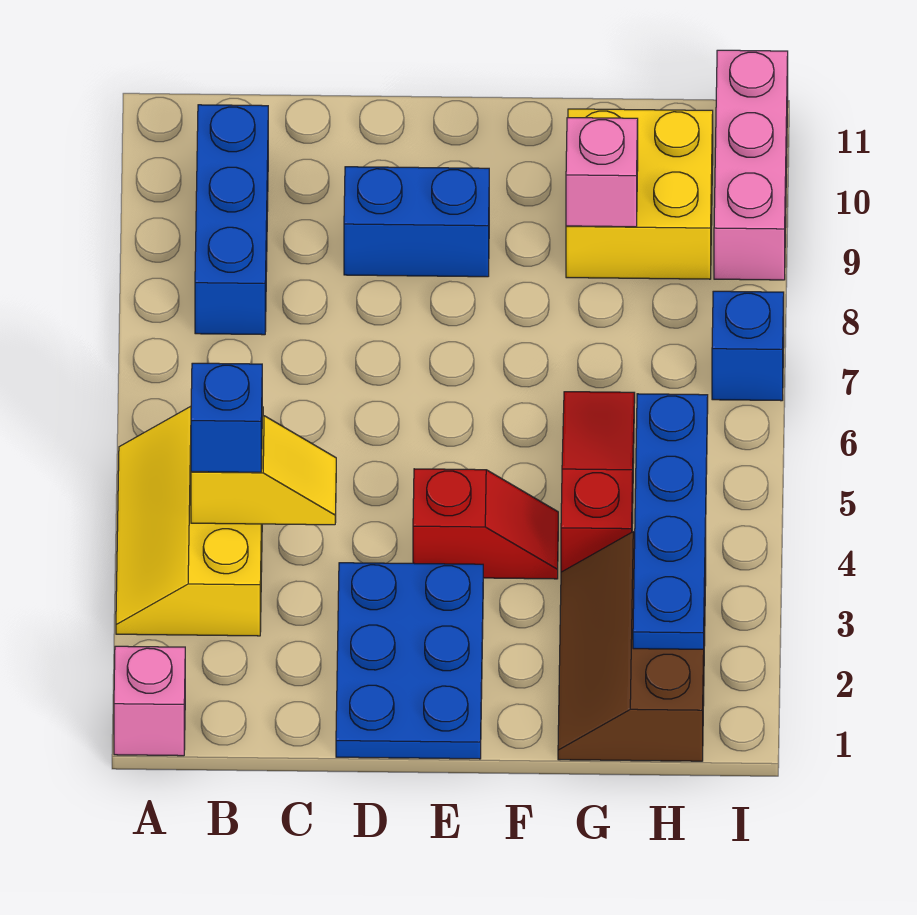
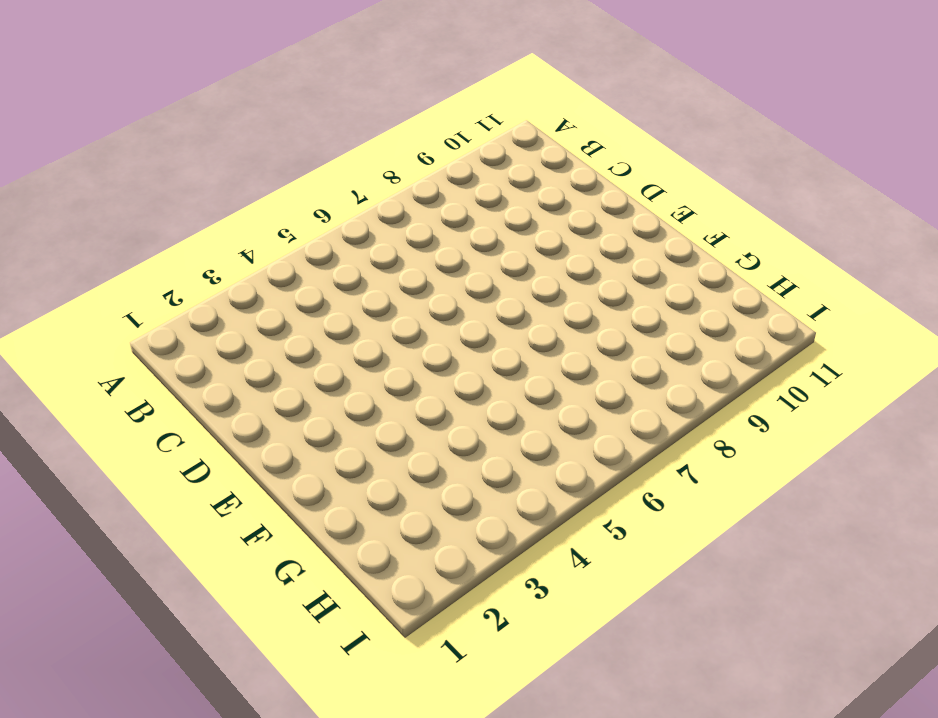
none -> pink brick A1 level 1
none -> yellow slope A3:B5 level 1 top B
none -> blue brick B8:B10 level 1

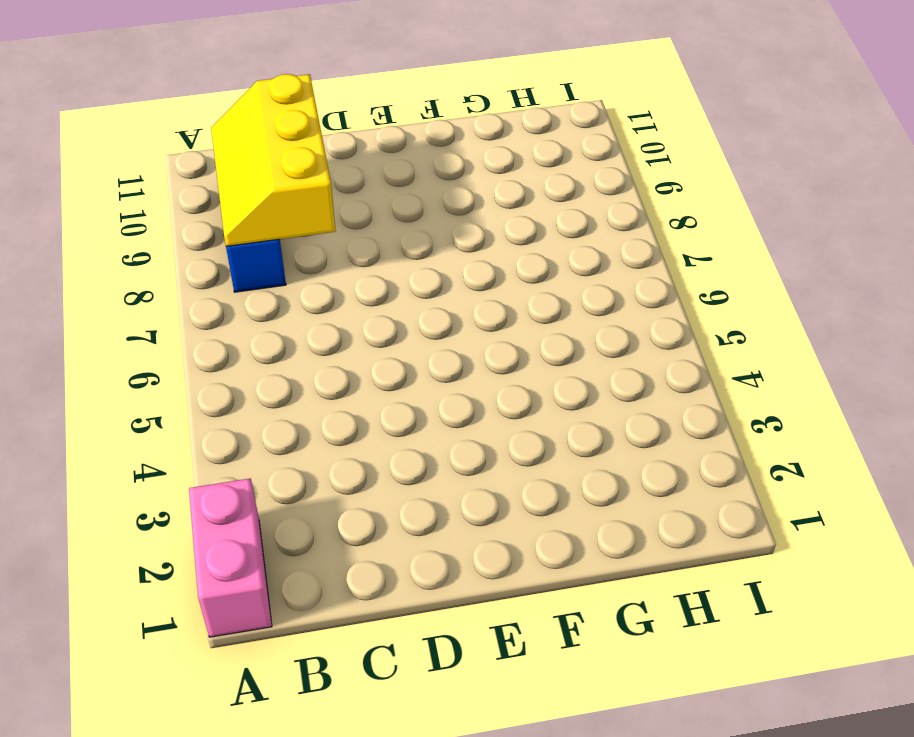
pink brick A1:A2 level 1 -> pink brick A1 level 1
yellow slope B8:C10 level 2 top C -> yellow slope A3:B5 level 1 top B
none -> blue plate D1:E3 level 1
none -> blue brick D9:E9 level 1
none -> red slope E4:F4 level 1 top E

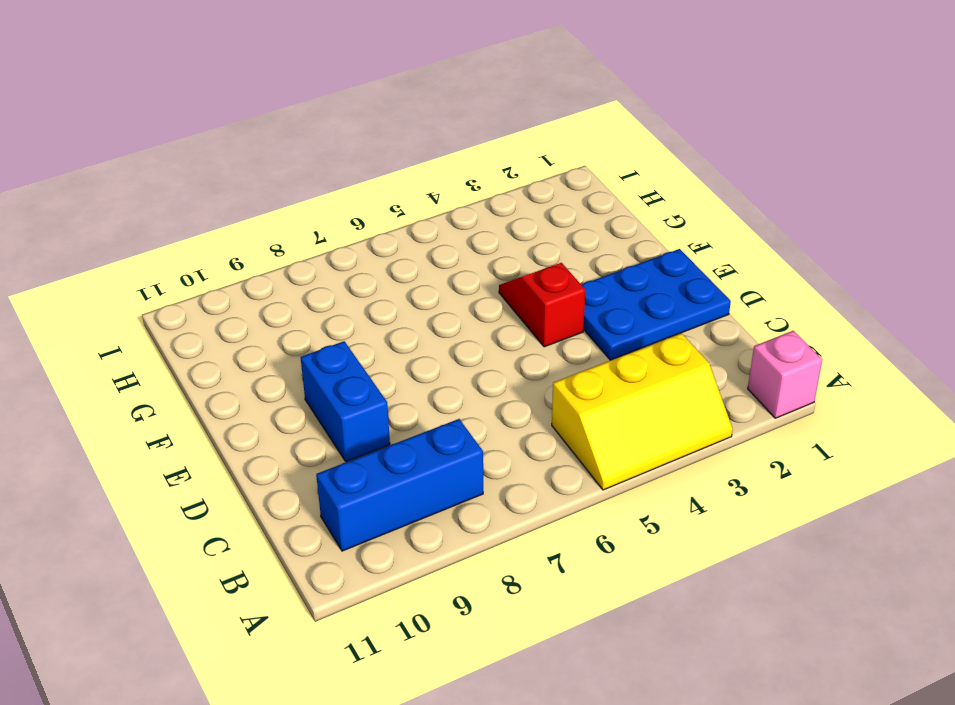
none -> brown slope G1:H3 level 1 top H
none -> red slope G4:G6 level 1 top 4
none -> yellow brick G9:H10 level 1

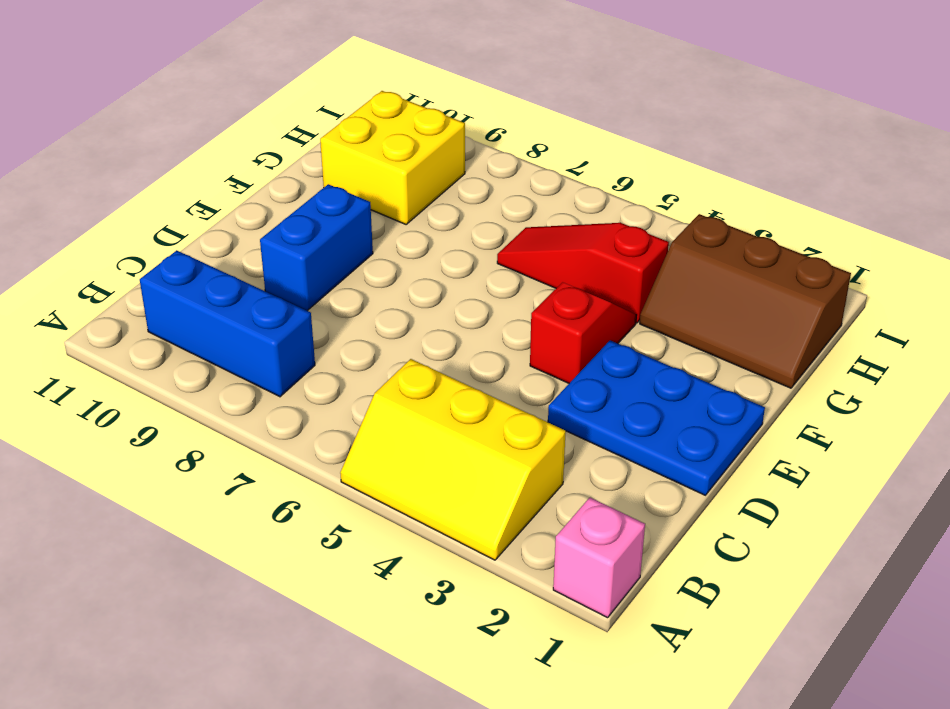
none -> blue brick I7 level 1
none -> pink brick I9:I11 level 1
none -> yellow slope B4:C4 level 2 top B

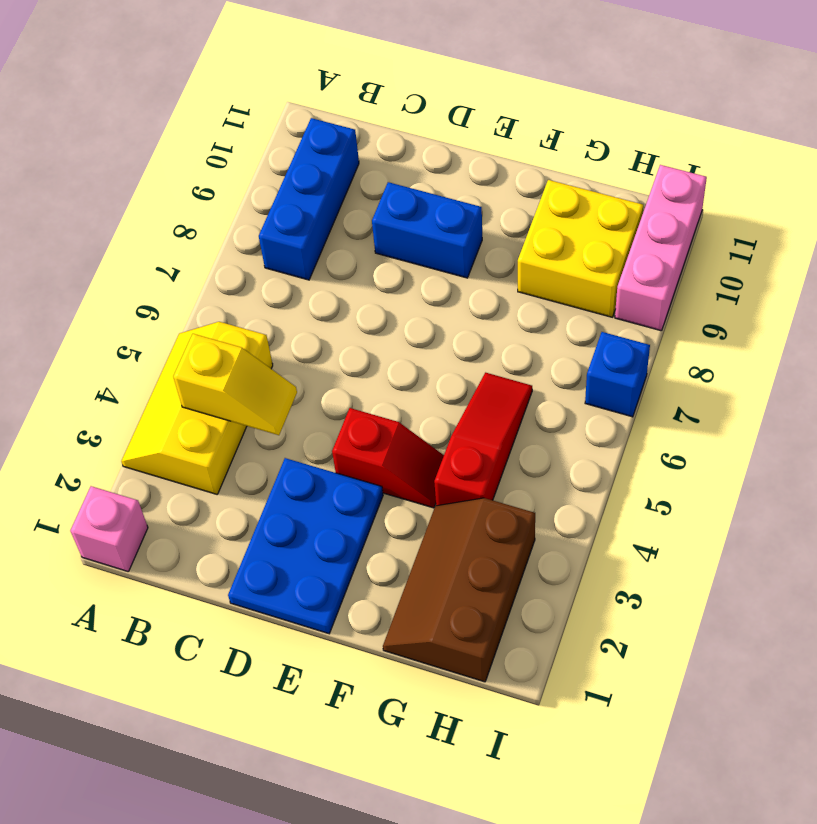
none -> pink brick G9 level 2
none -> blue plate H2:H5 level 2
none -> blue brick B4 level 3

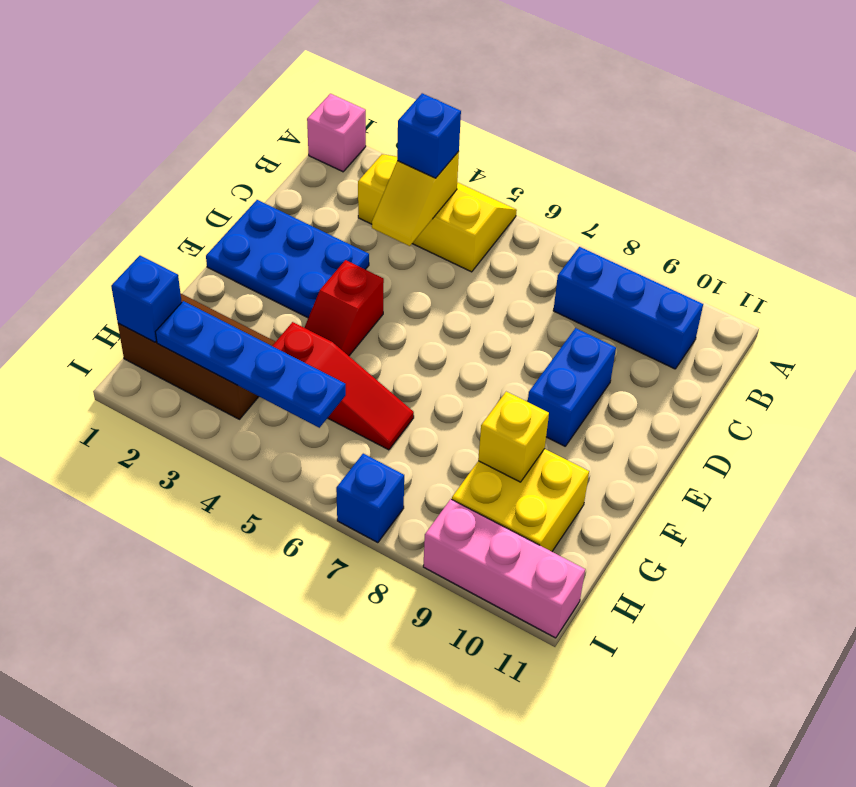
yellow brick G9 level 2 -> pink brick G9 level 2
blue brick H1 level 2 -> none

